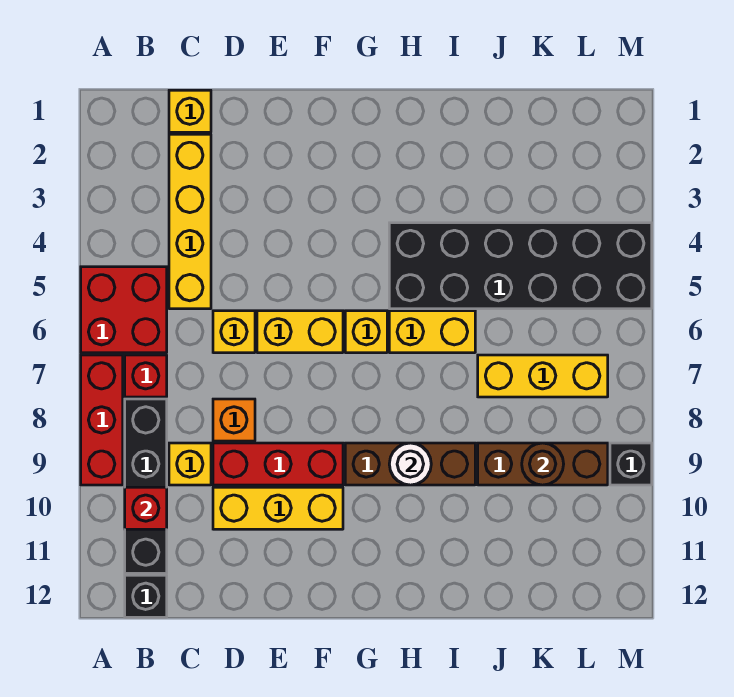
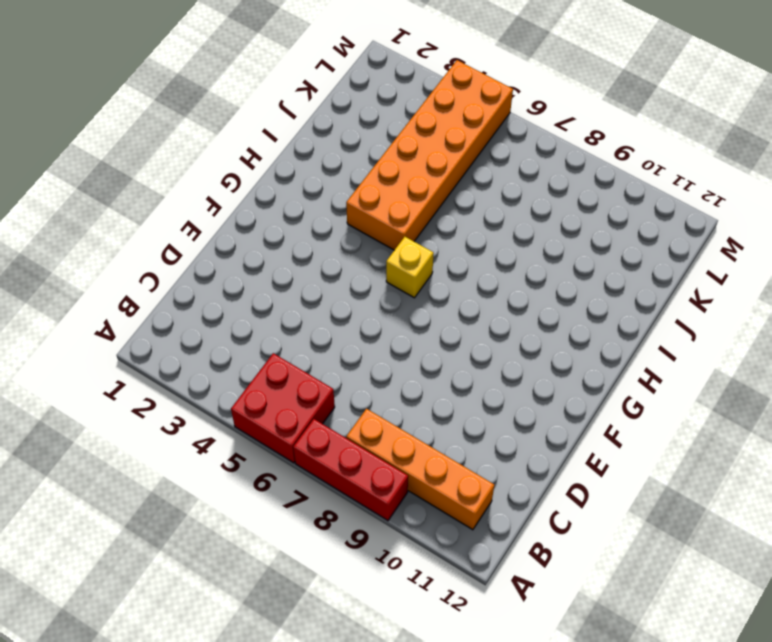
orange brick B8:B11 level 1 -> black brick B8:B11 level 1
orange brick H4:M5 level 1 -> black brick H4:M5 level 1
none -> red brick B7 level 1
none -> black brick B12 level 1
none -> yellow brick C1 level 1

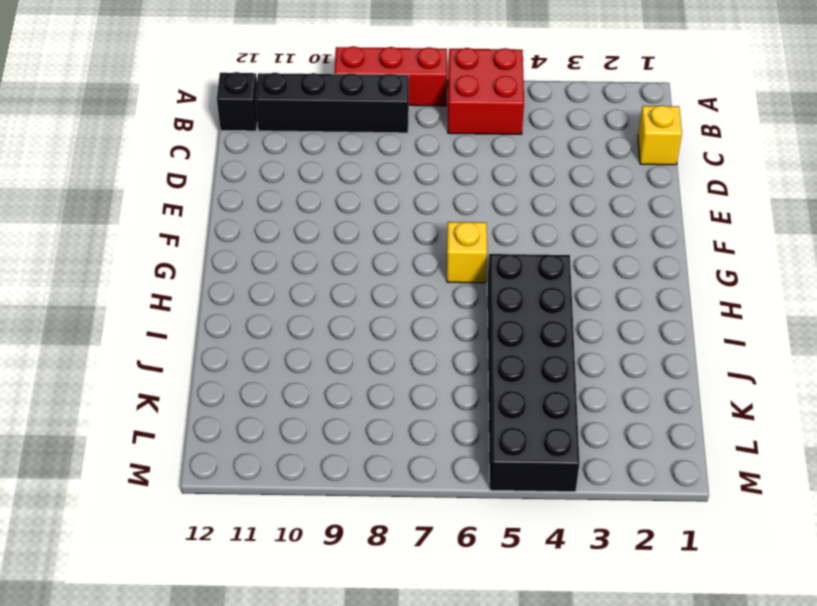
none -> red brick B7 level 1
none -> yellow brick C2:C5 level 1
none -> yellow brick C9 level 1

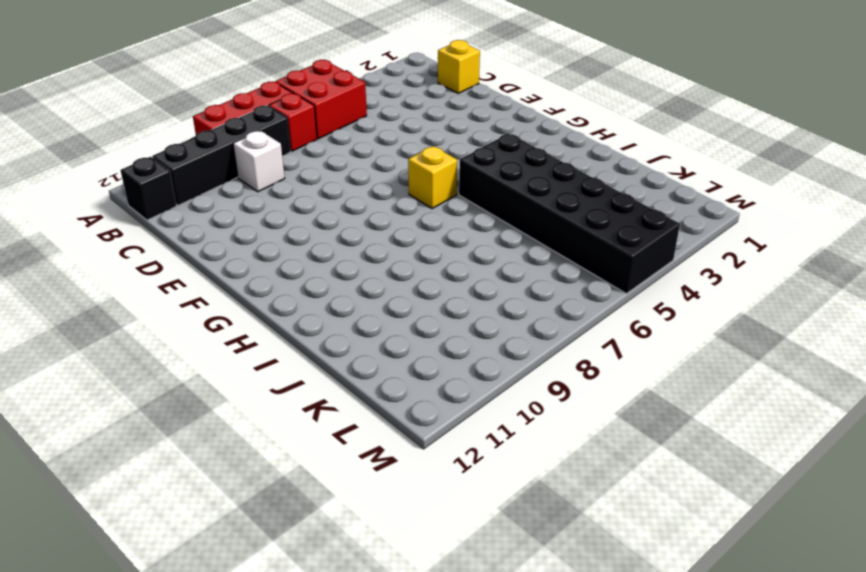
white brick C9 level 1 -> yellow brick C9 level 1
none -> yellow brick C2:C5 level 1
none -> yellow brick D6 level 1
none -> orange brick D8 level 1

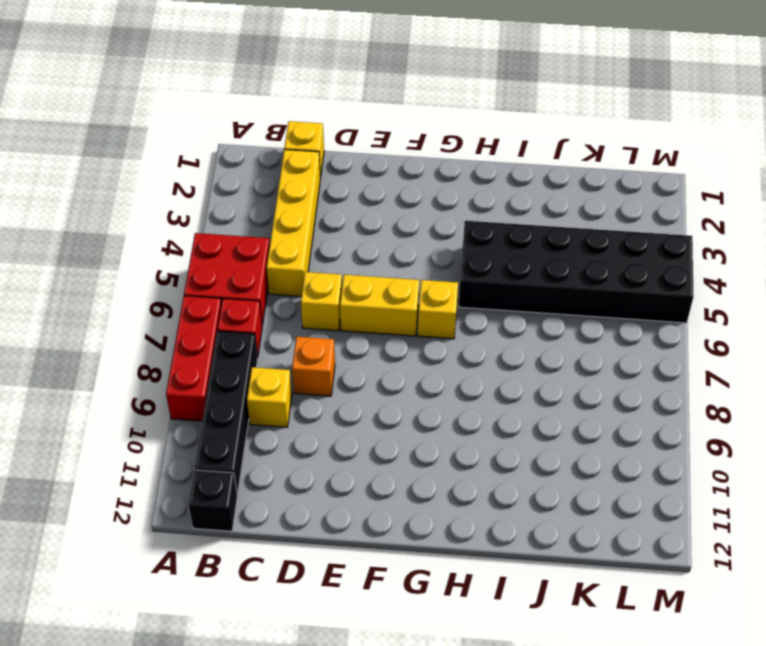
none -> red brick D9:F9 level 1
none -> yellow brick D10:F10 level 1
none -> brown brick G9:I9 level 1

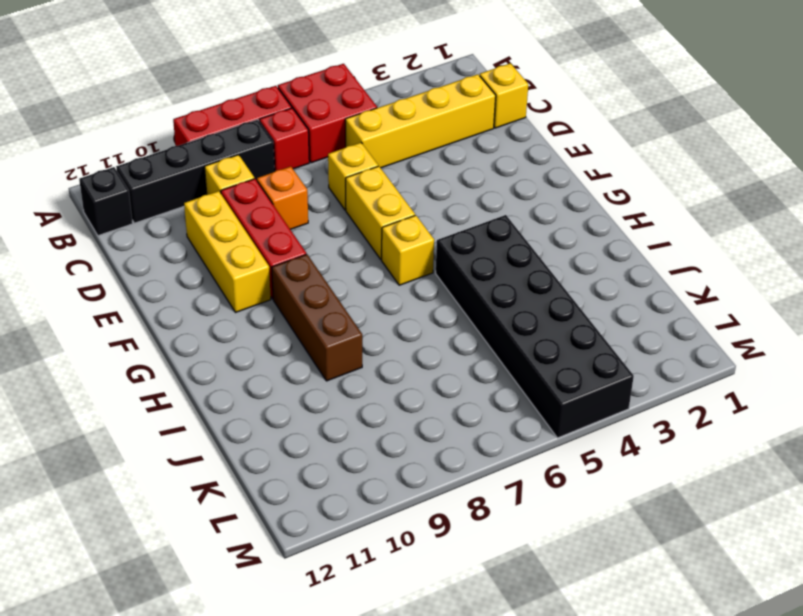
none -> yellow brick H6:I6 level 1
none -> yellow brick J7:L7 level 1
none -> brown brick J9:L9 level 1

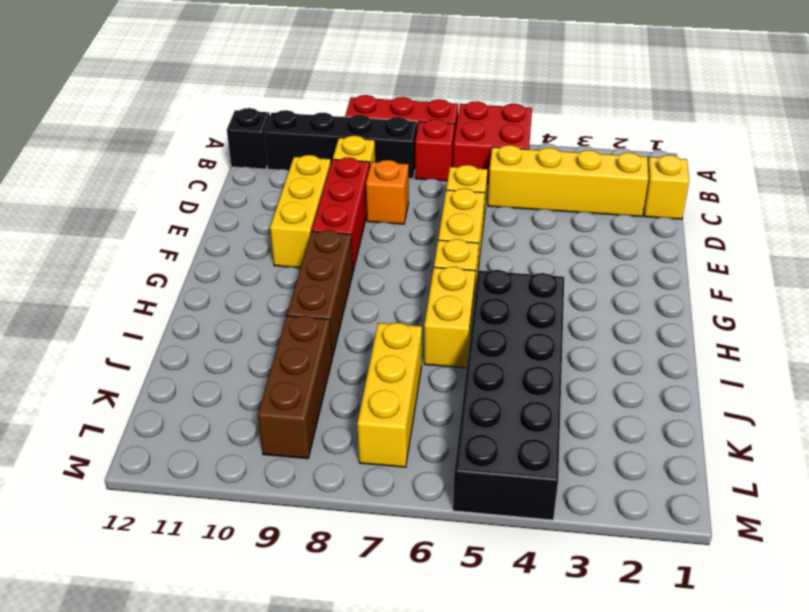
none -> black brick M9 level 1
none -> red brick B10 level 2
none -> white round brick H9 level 2

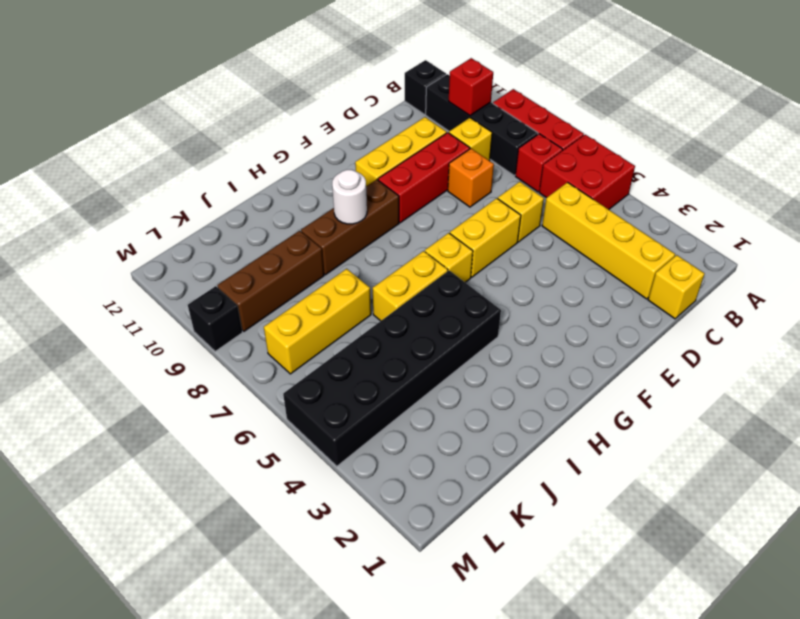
none -> brown round brick K9 level 2

